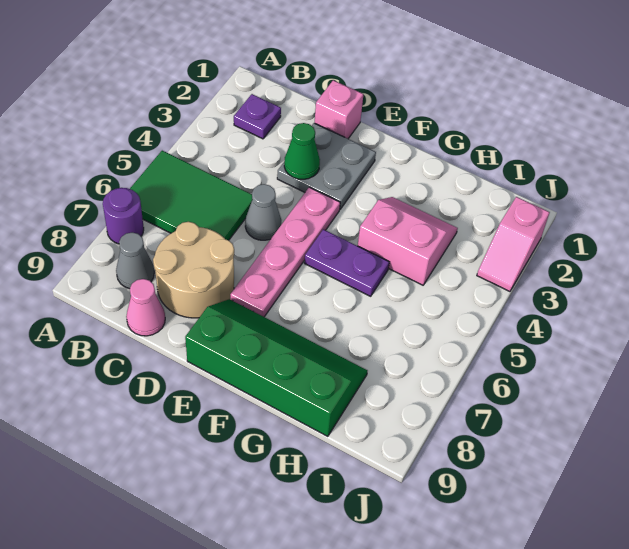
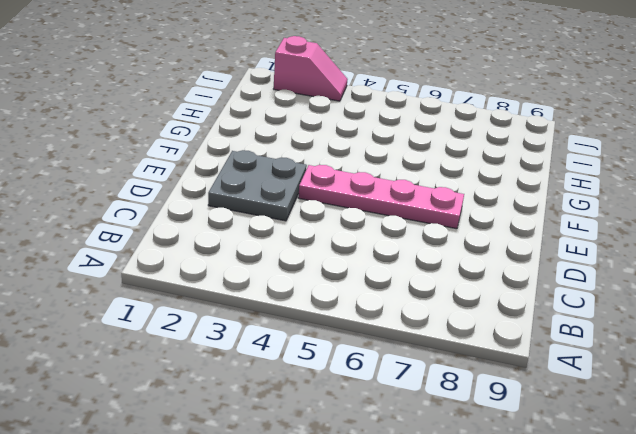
none -> green tile A5:C6 level 1
none -> purple round brick A7 level 1
none -> purple plate B2 level 1

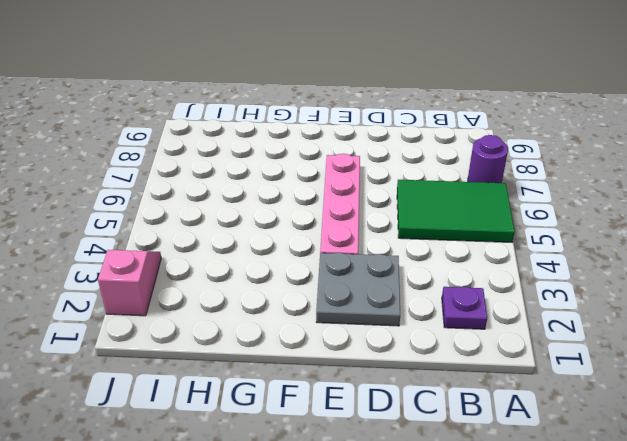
none -> grey cone B8 level 1
none -> tan round brick C7:D8 level 1
none -> pink cone C9 level 1

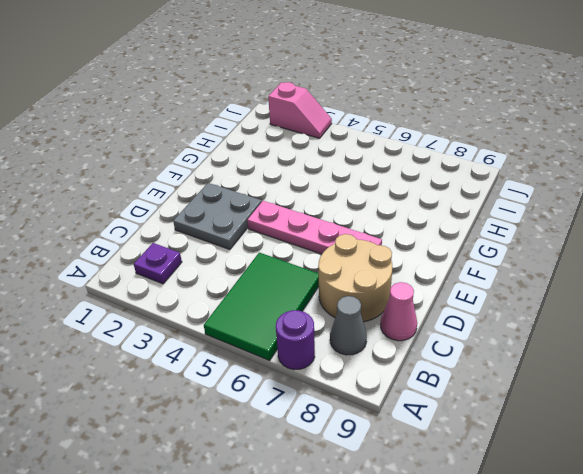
none -> pink brick D1 level 1
none -> grey cone D5 level 1
none -> green slope E8:H9 level 1 top 9

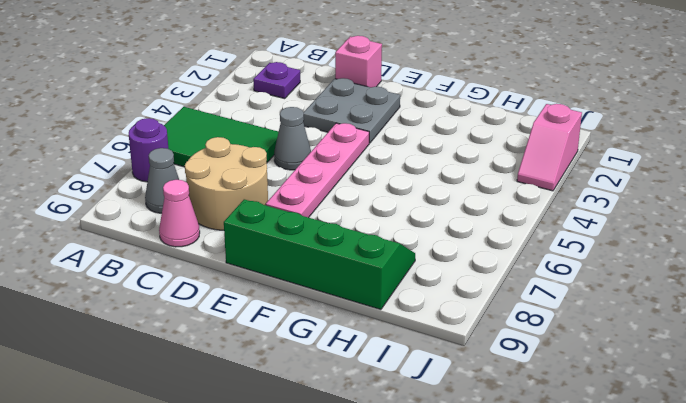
none -> purple plate F5:G5 level 1
none -> pink slope G3:H4 level 1 top 4
none -> green cone D3 level 2

